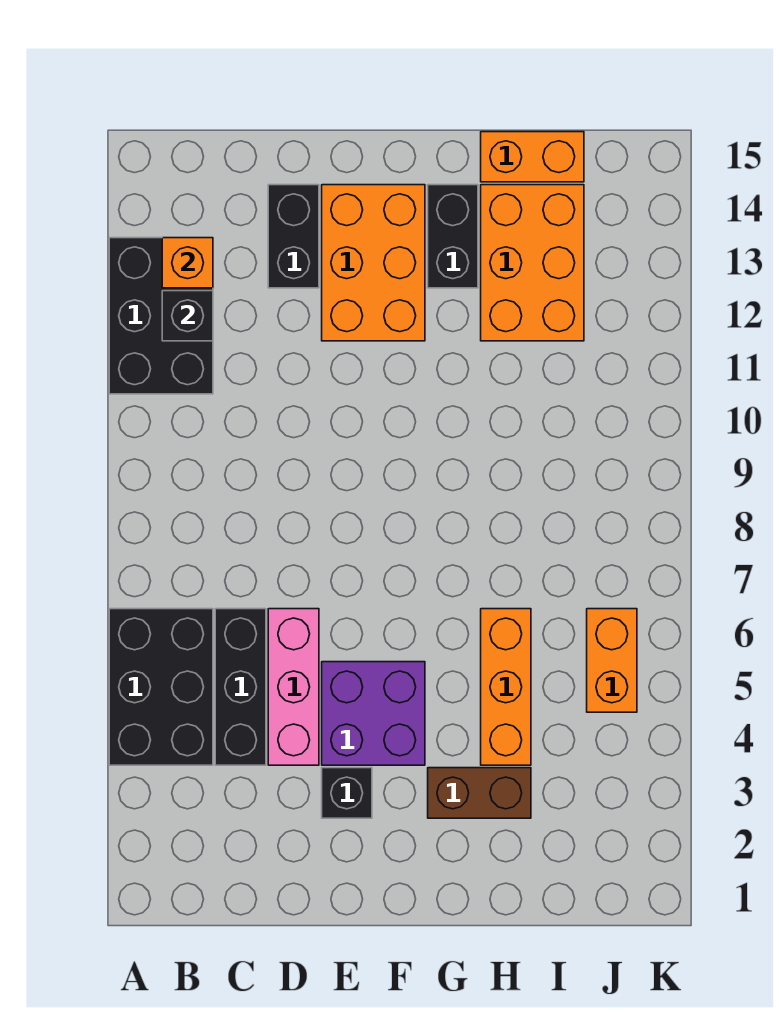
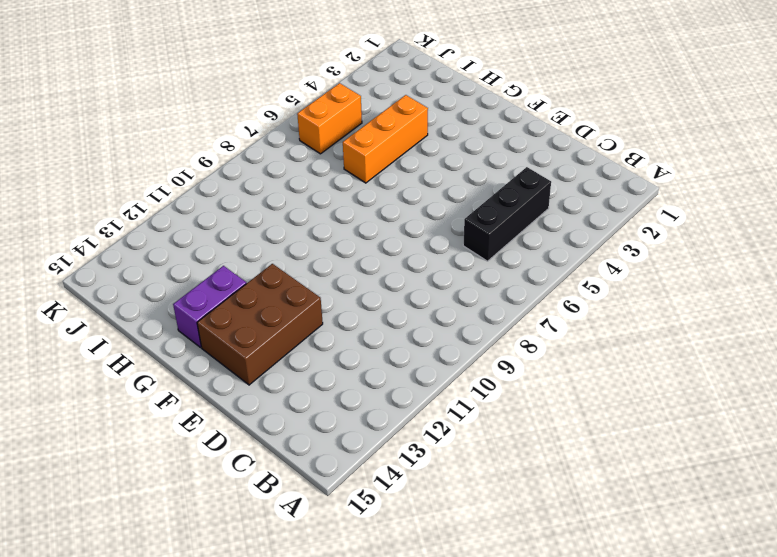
brown brick E12:F14 level 1 -> orange brick E12:F14 level 1
purple brick G13:G14 level 1 -> black brick G13:G14 level 1
none -> black brick A4:B6 level 1
none -> black brick A11:B13 level 1
none -> pink brick D4:D6 level 1

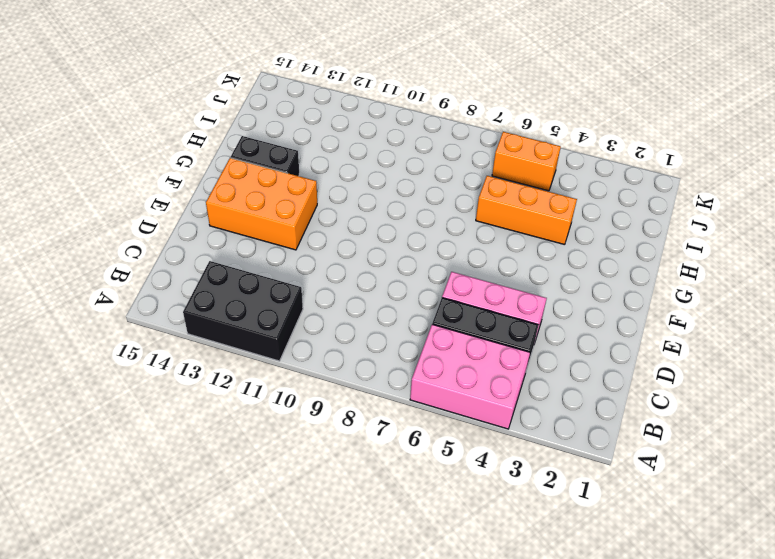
pink brick A4:B6 level 1 -> black brick A4:B6 level 1
none -> black brick D13:D14 level 1
none -> black brick E3 level 1
none -> purple brick E4:F5 level 1

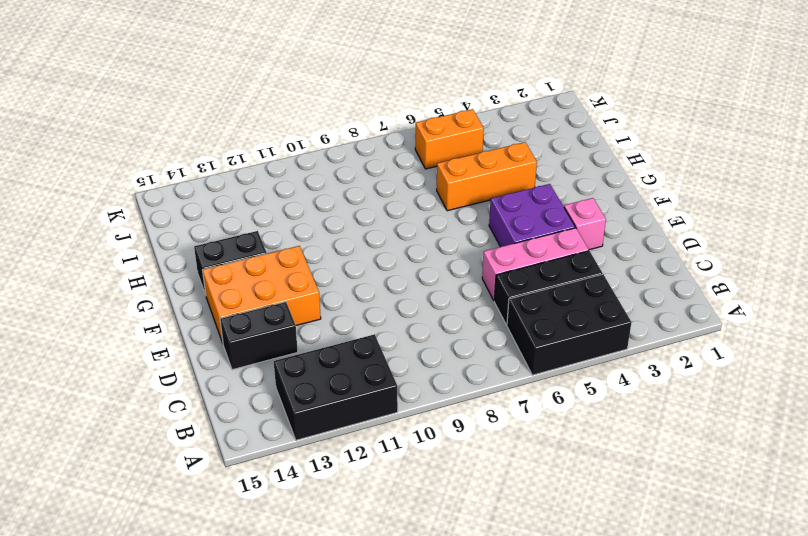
pink brick E3 level 1 -> black brick E3 level 1
none -> brown brick G3:H3 level 1
none -> orange brick H12:I14 level 1
none -> orange brick H15:I15 level 1

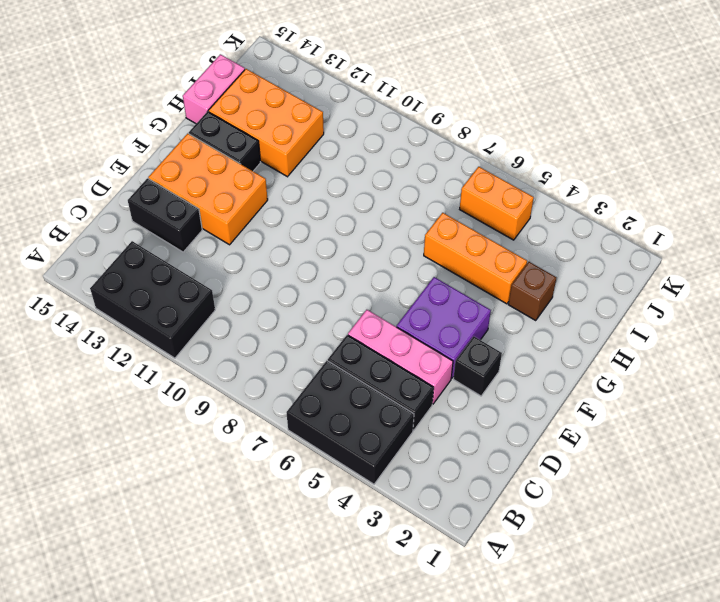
brown brick H3 level 1 -> brown brick G3:H3 level 1
pink brick H15:I15 level 1 -> orange brick H15:I15 level 1
none -> black brick B12 level 2
none -> orange brick B13 level 2

